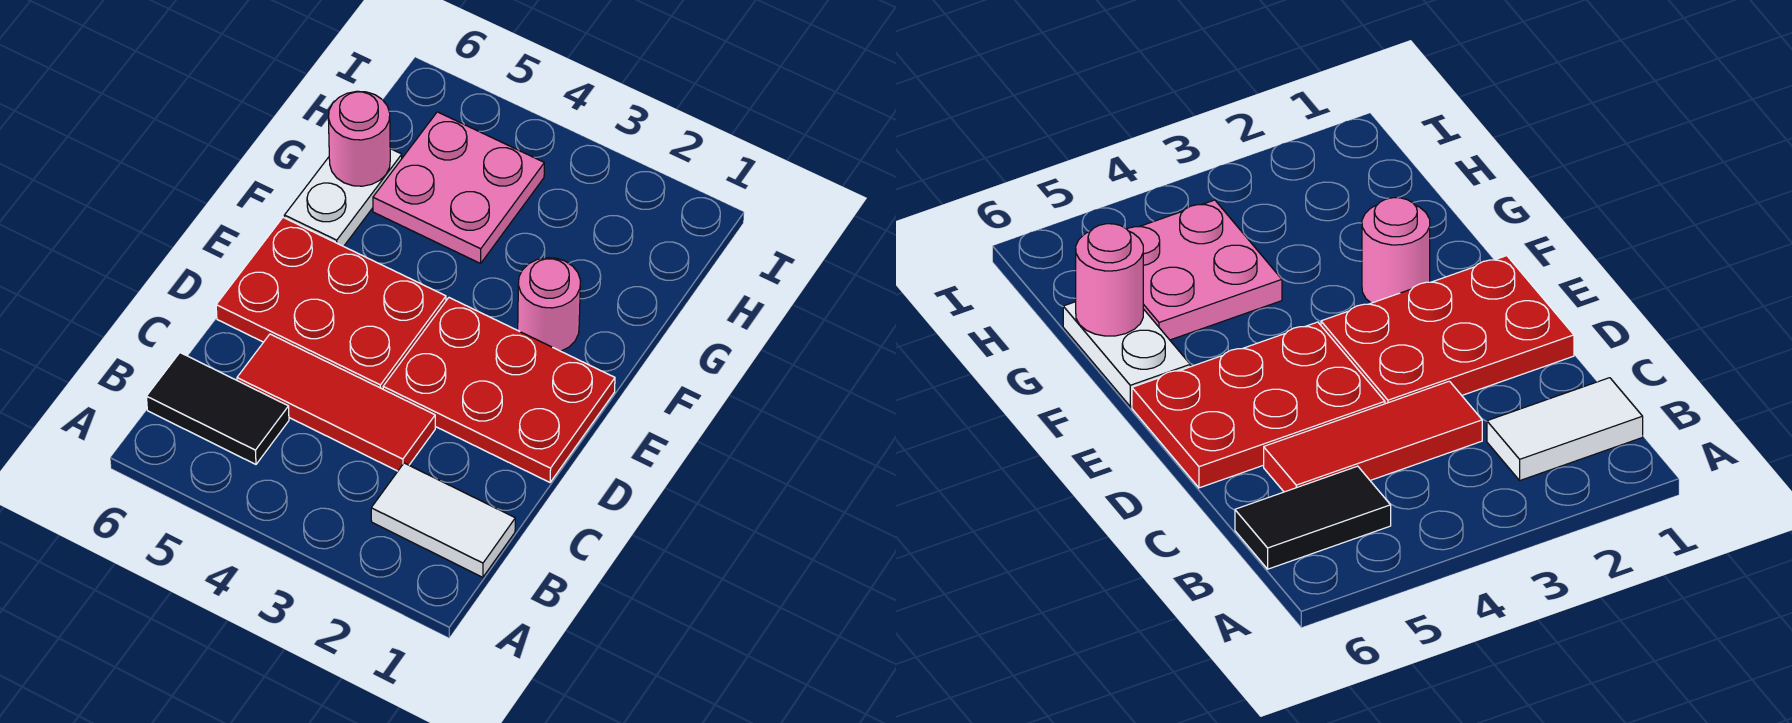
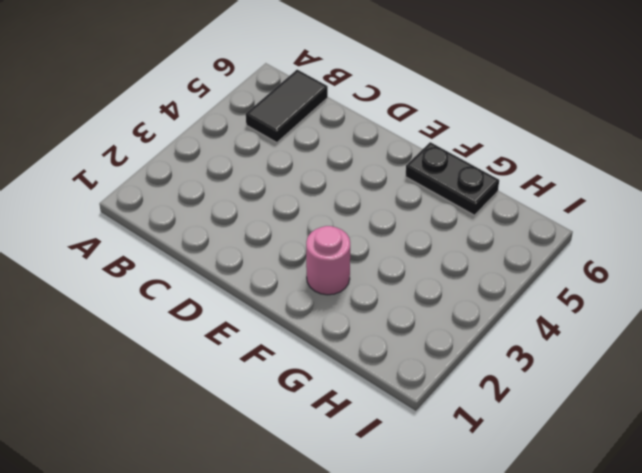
black plate F6:G6 level 1 -> white plate F6:G6 level 1
none -> white tile B1:B2 level 1
none -> red tile C3:C5 level 1

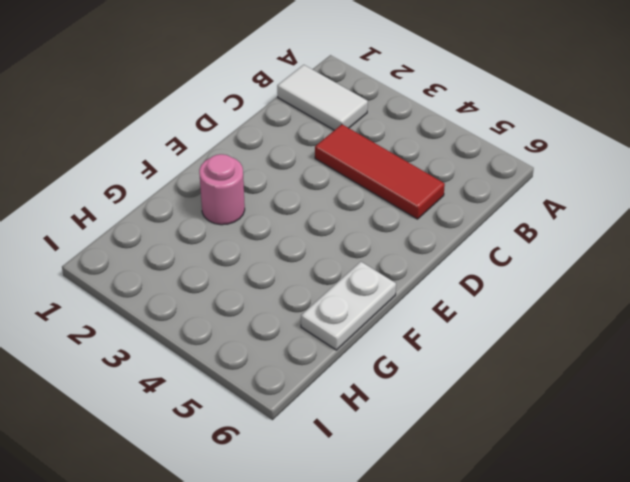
none -> black tile B5:B6 level 1
none -> red plate D1:E3 level 1

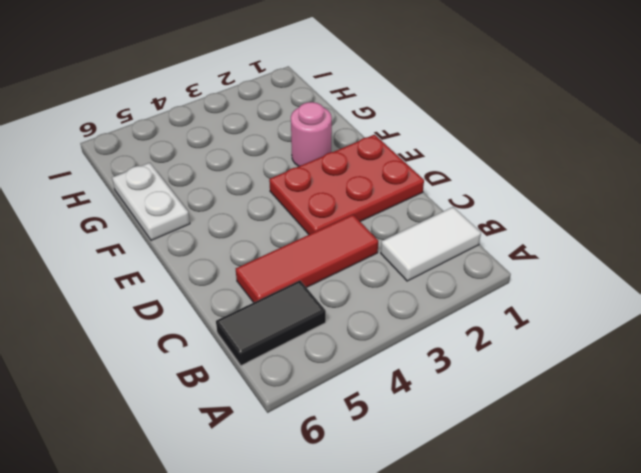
none -> red plate D4:E6 level 1
none -> pink plate G4:H5 level 1

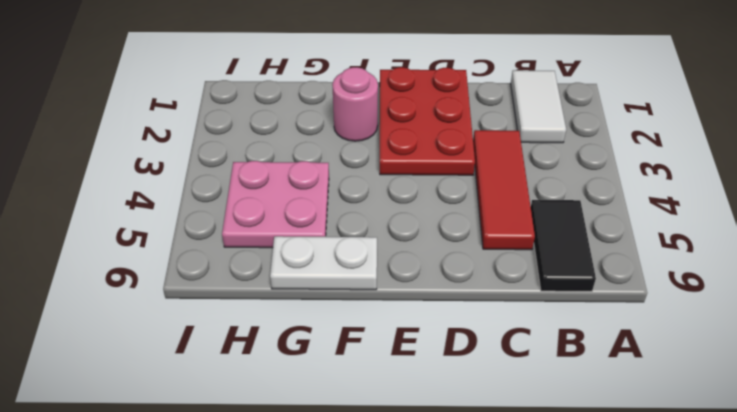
none -> red plate D4:E6 level 1
none -> pink round brick G6 level 2

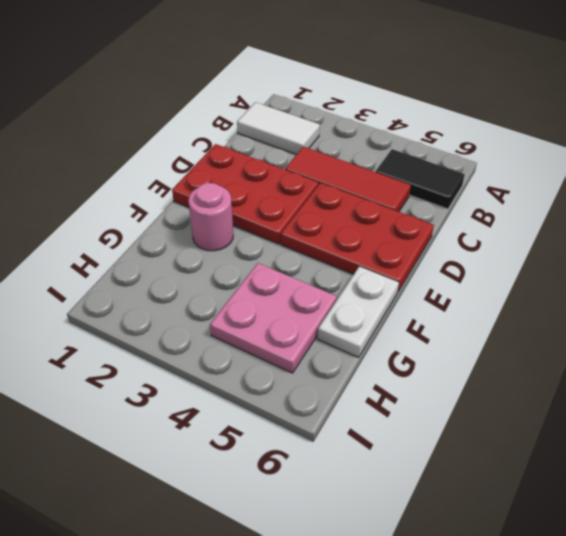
none -> pink round brick G6 level 2

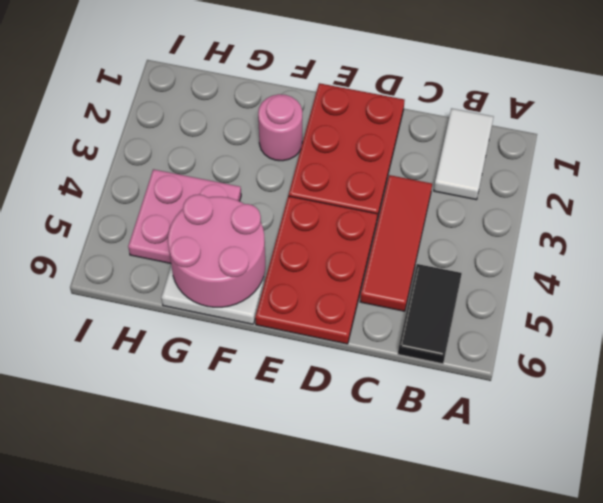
pink round brick F5:G6 level 2 -> pink round brick G6 level 2

